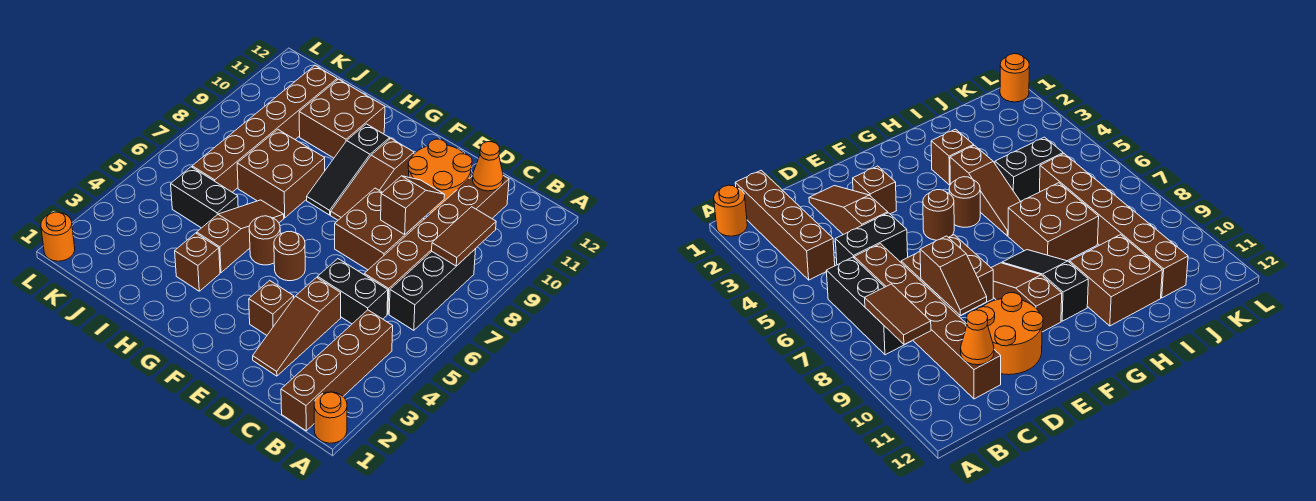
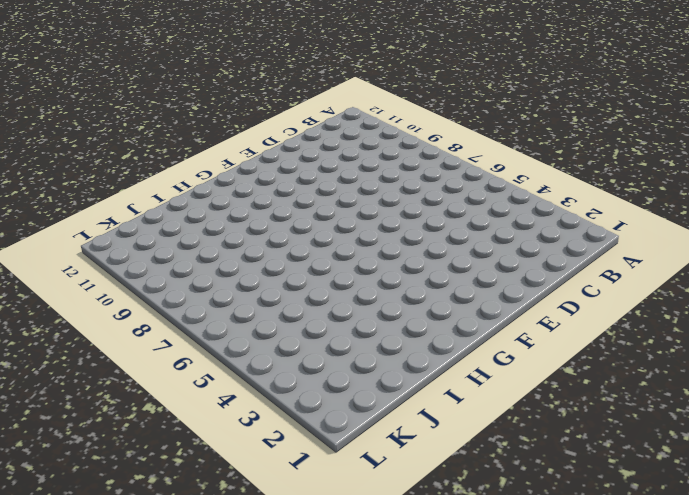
none -> orange round brick A1 level 1
none -> brown brick B1:B4 level 1
none -> black brick B6:B8 level 1

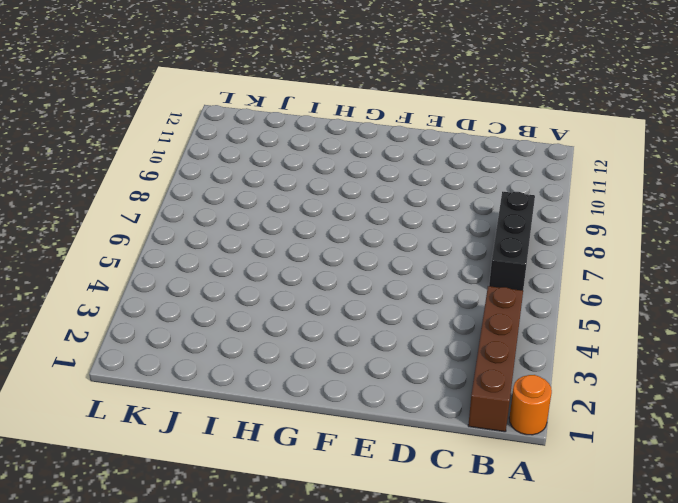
none -> black brick C5:D5 level 1
none -> brown brick C6:C11 level 1
none -> brown slope D2:D4 level 1 top 4

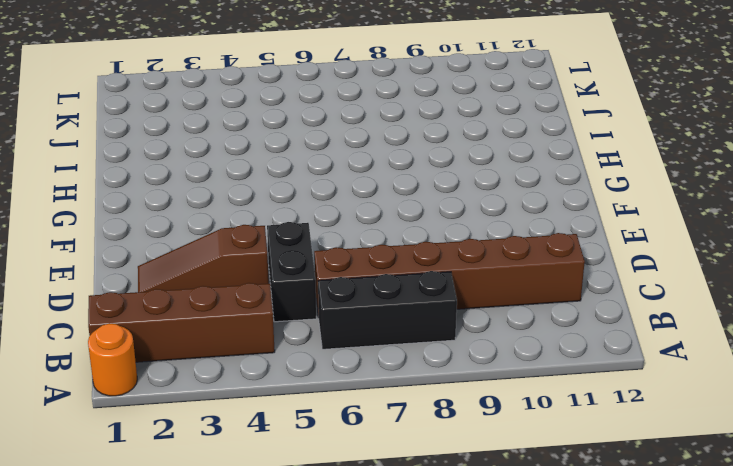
none -> brown brick D7:E8 level 1
none -> orange round brick D10:E11 level 1
none -> brown brick E3 level 1

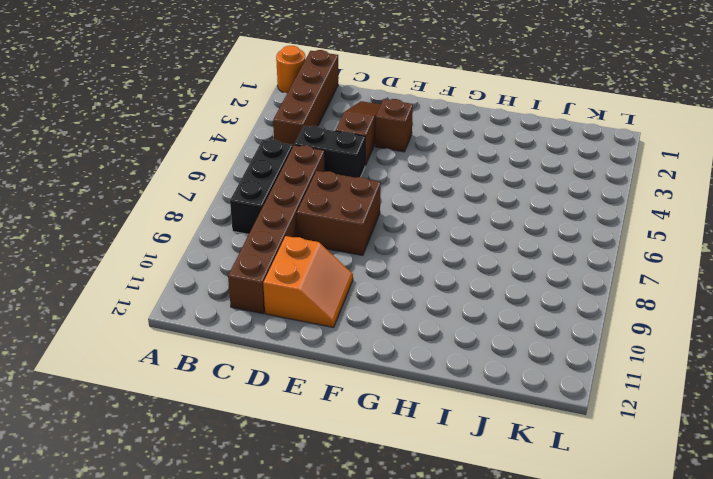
orange slope D10:E11 level 1 top D -> orange round brick D10:E11 level 1
none -> brown round brick F5 level 1
none -> brown slope F8:F10 level 1 top 10
none -> brown round brick G5 level 1

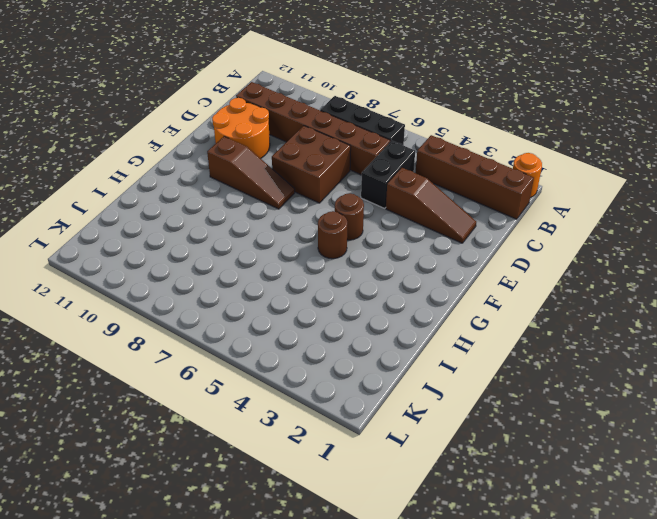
none -> brown brick E3 level 1
none -> black slope G8:G10 level 1 top 10
none -> brown brick H3 level 1

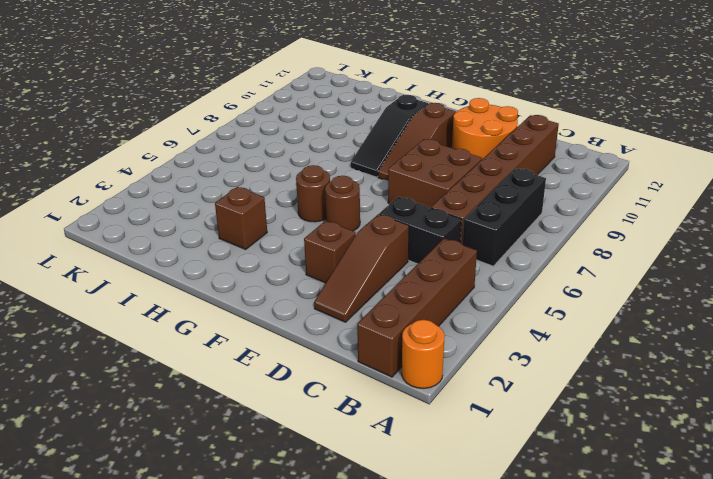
none -> brown slope H4:H6 level 1 top 4
none -> brown brick H7:I8 level 1
none -> brown brick H10:I11 level 1

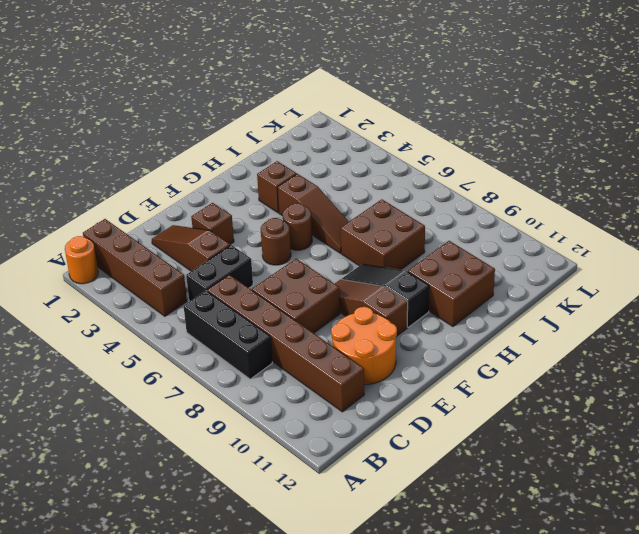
none -> black brick I5:J5 level 1
none -> brown brick J6:J11 level 1
none -> orange round brick L1 level 1

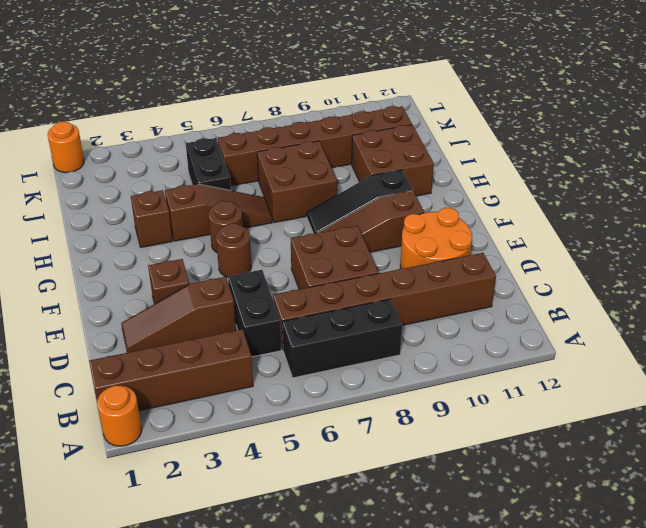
none -> brown tile B8:B9 level 2
none -> orange cone C11 level 2
none -> brown slope D8:D9 level 2 top 8

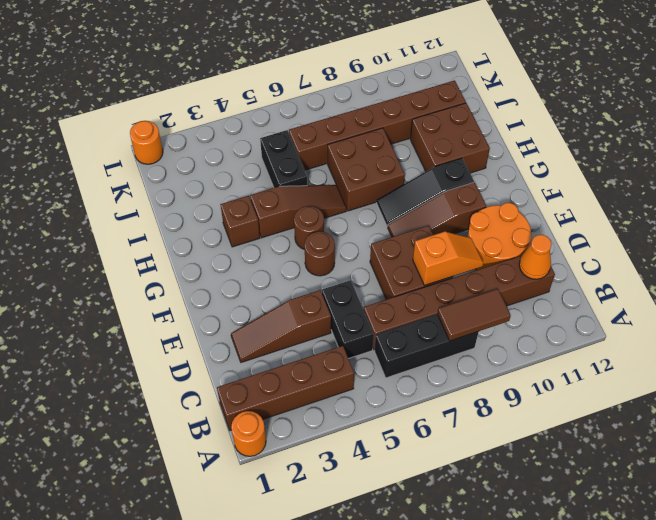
orange slope D8:D9 level 2 top 8 -> brown slope D8:D9 level 2 top 8
none -> brown brick E3 level 1

